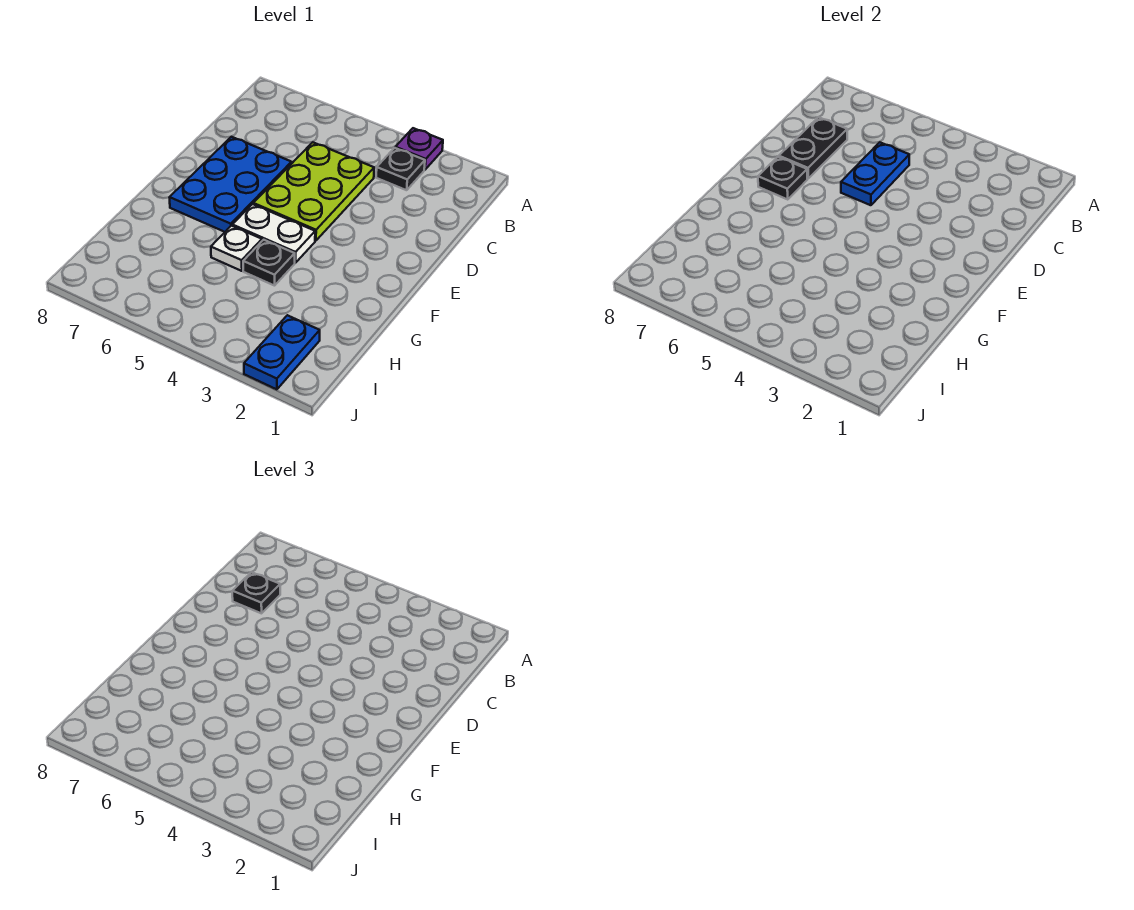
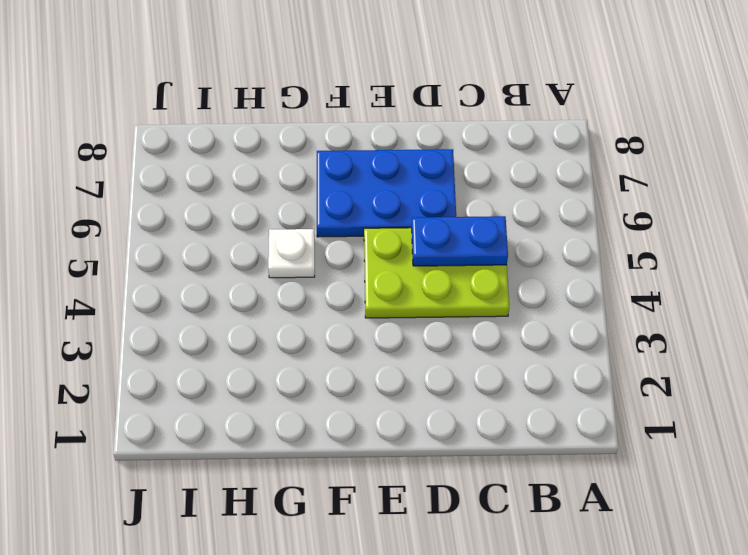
none -> purple plate A3 level 1
none -> black plate B3 level 1
none -> white plate F4:F5 level 1

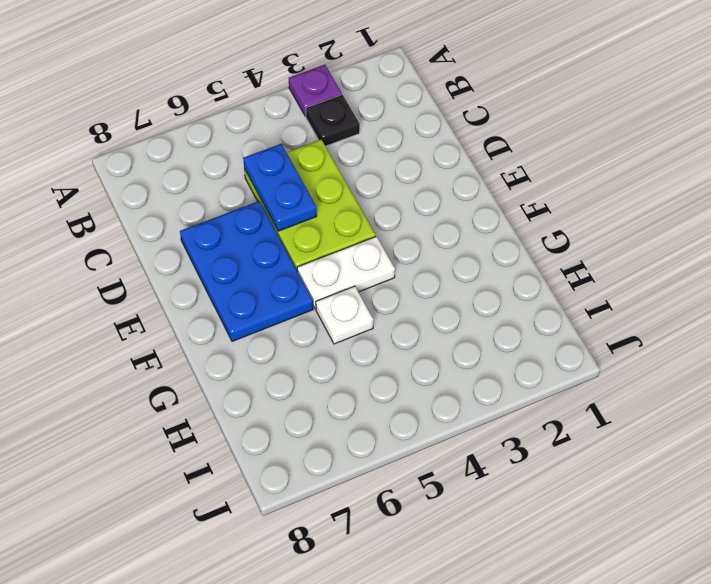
none -> black plate G4 level 1
none -> blue plate I2:J2 level 1
none -> black plate C7:D7 level 2

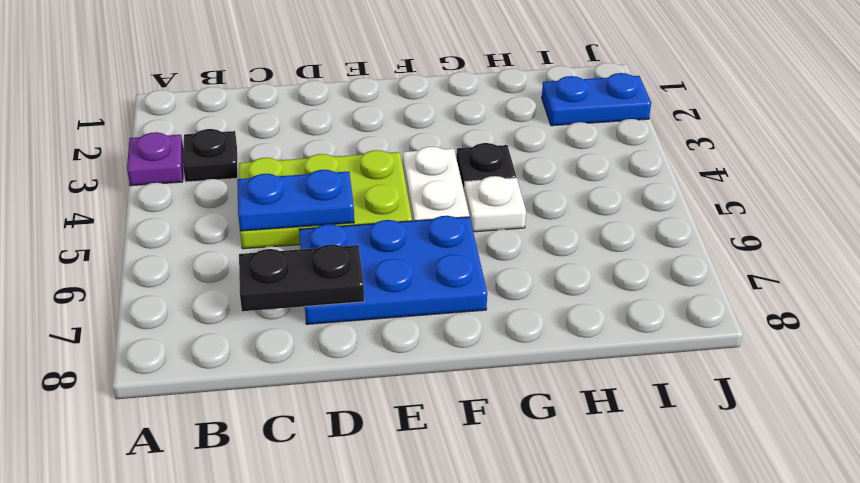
none -> black plate E7 level 2
none -> black plate C7 level 3

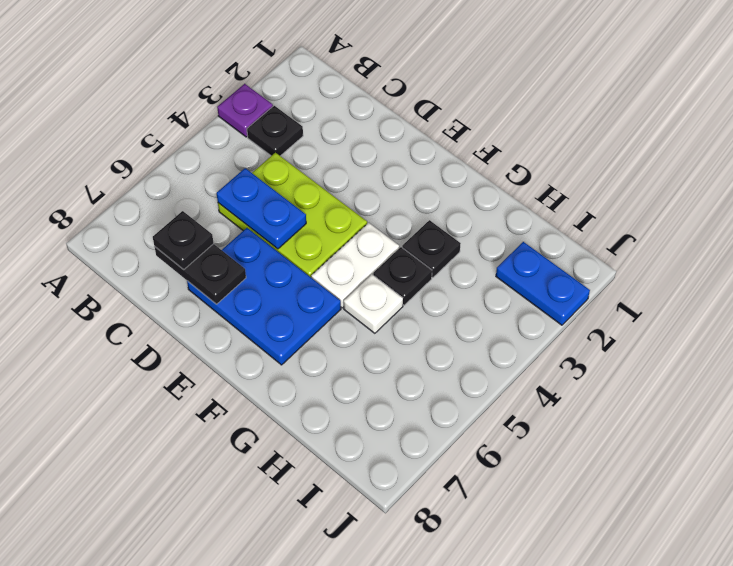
black plate G3 level 1 -> black plate E7 level 2

